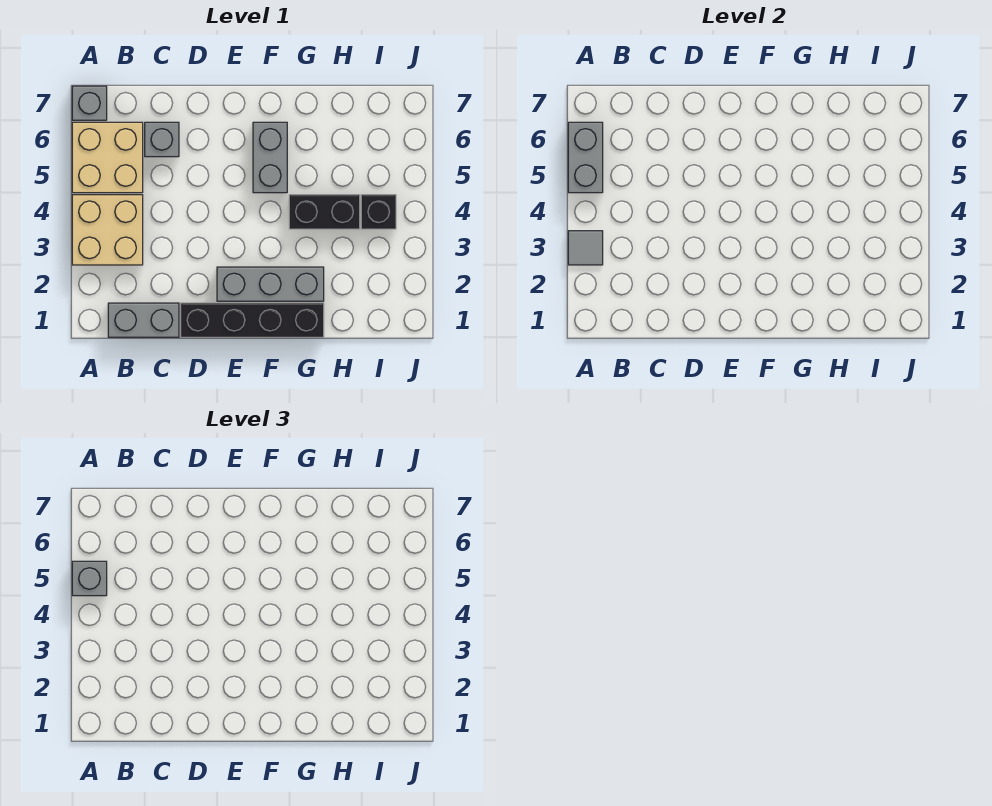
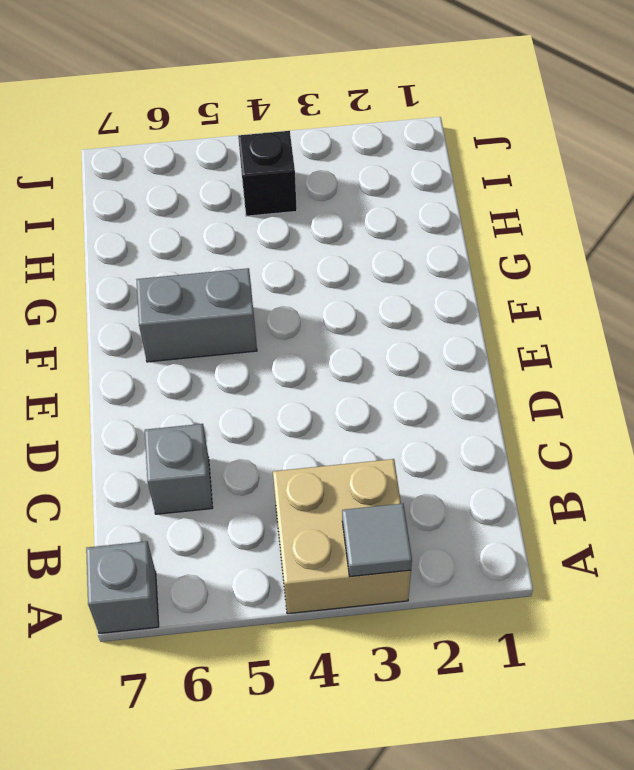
none -> tan brick A5:B6 level 1
none -> grey brick B1:C1 level 1
none -> black brick D1:G1 level 1

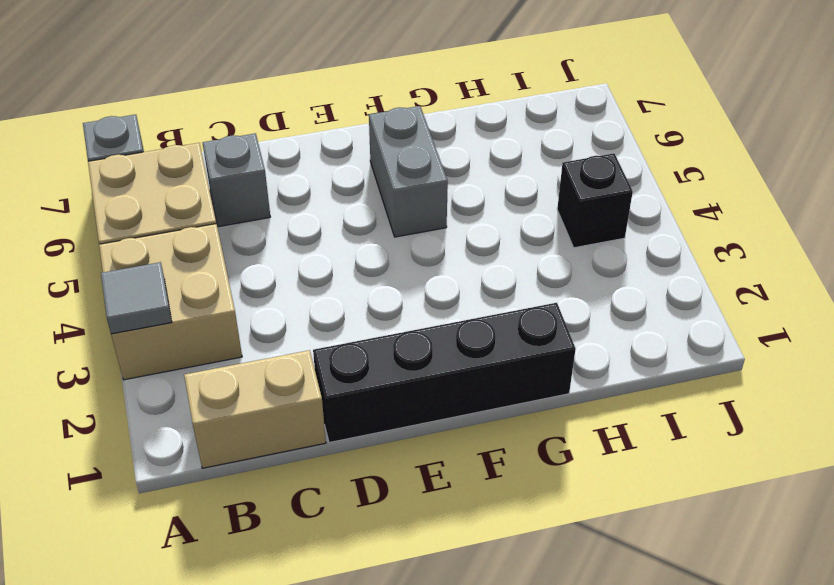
tan brick B1:C1 level 1 -> grey brick B1:C1 level 1
none -> grey brick E2:G2 level 1
none -> black brick G4:H4 level 1
none -> grey brick A5:A6 level 2

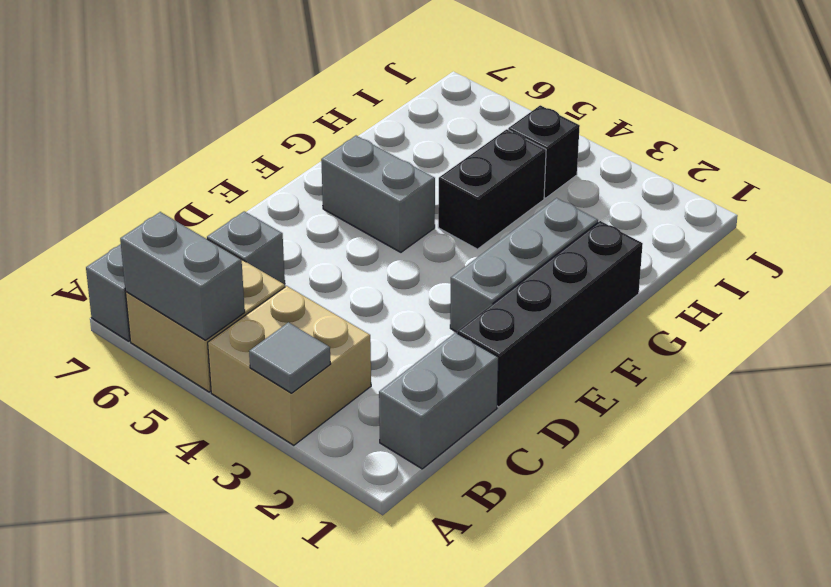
none -> grey brick A5 level 3

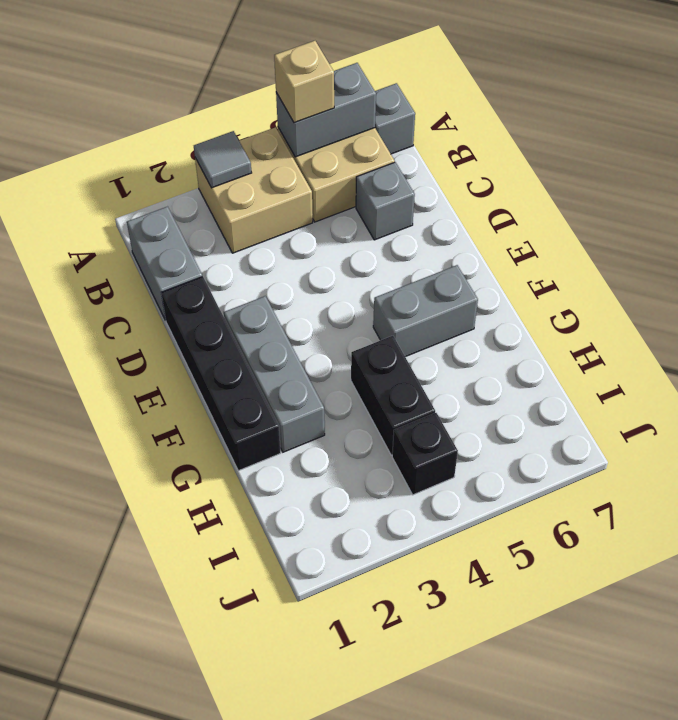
tan brick A5 level 3 -> grey brick A5 level 3

